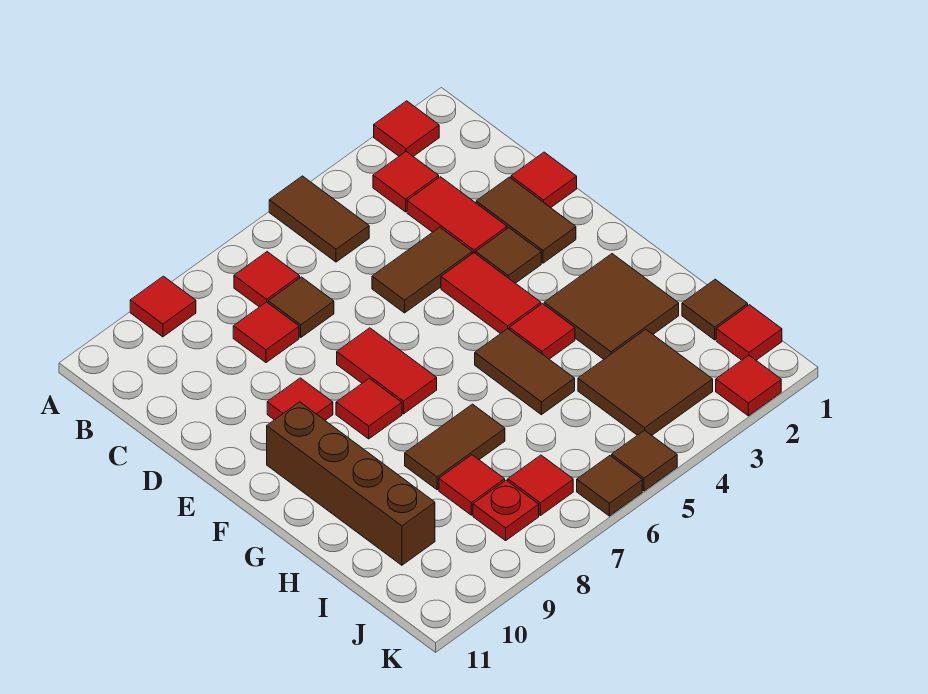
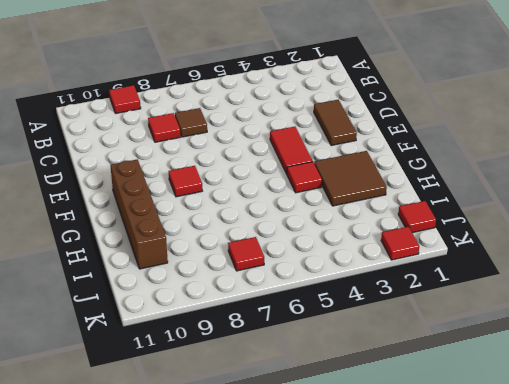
none -> red tile A2 level 1
none -> brown tile A5:B5 level 1
none -> red tile B3 level 1
none -> red tile B7 level 1

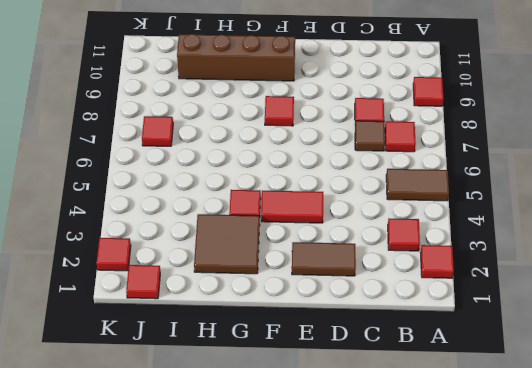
none -> red tile C3:D3 level 1
none -> red tile D1 level 1
none -> brown tile D4:D5 level 1
none -> brown tile E3 level 1

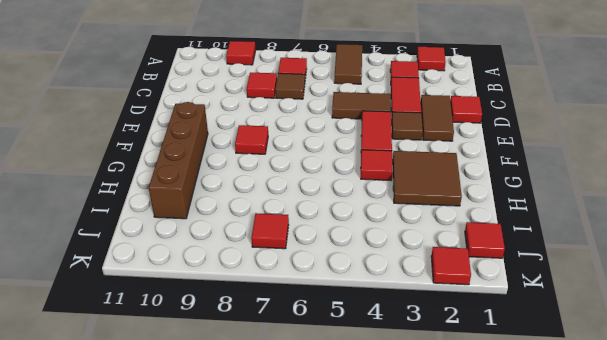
none -> red tile E7:F7 level 1
none -> red tile E9 level 1
none -> brown tile G5:H5 level 1
none -> brown tile H7:H8 level 1

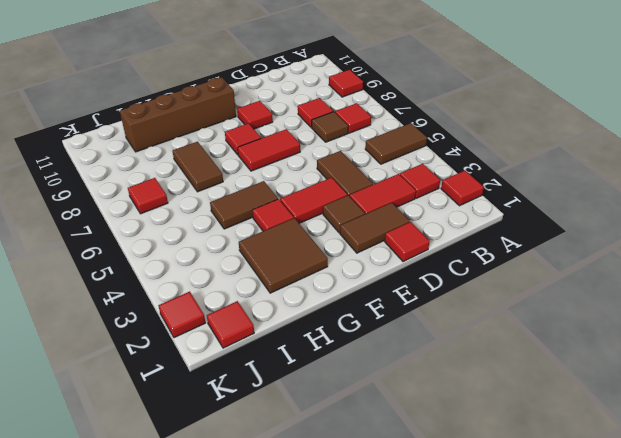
none -> brown tile I1 level 1
none -> brown tile I3:J4 level 1
none -> red tile I8 level 1
none -> red plate J8 level 1

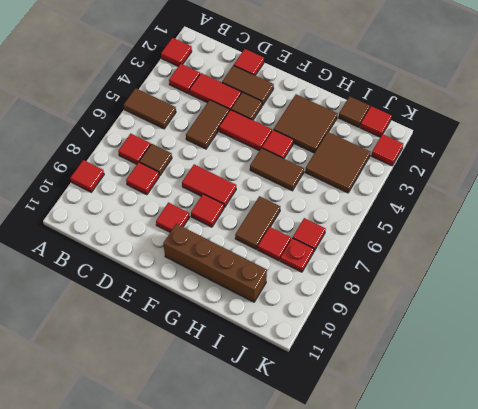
none -> brown tile K5 level 1
none -> brown tile K6 level 1

